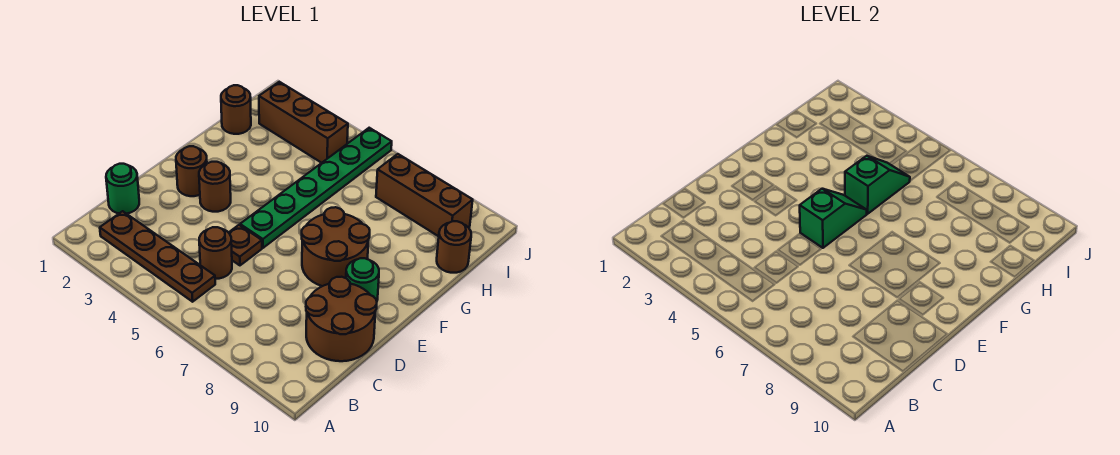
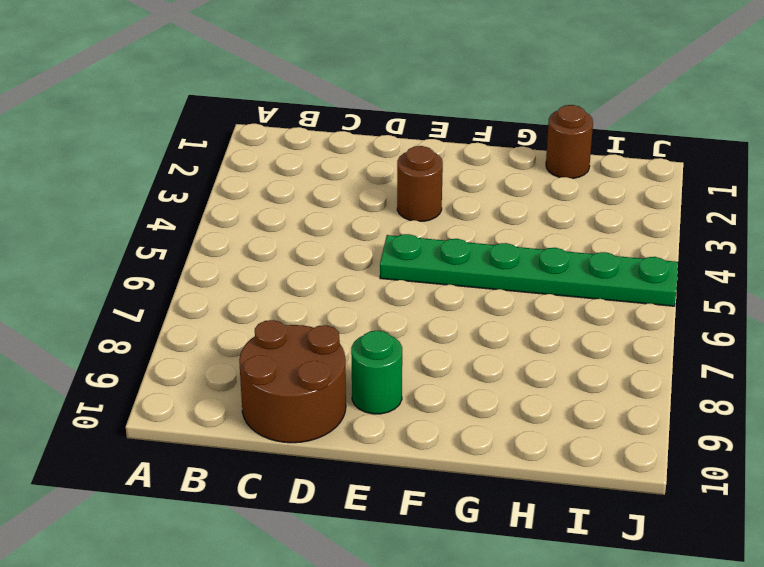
none -> brown plate B2:B5 level 1
none -> green round brick C1 level 1
none -> brown round brick C5 level 1

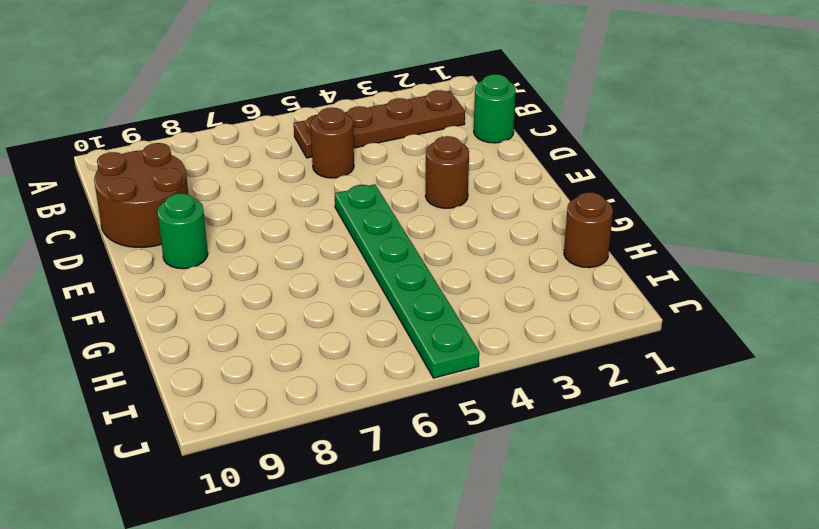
none -> brown plate D5 level 1
none -> brown round brick E2 level 1
none -> brown round brick E7:F8 level 1

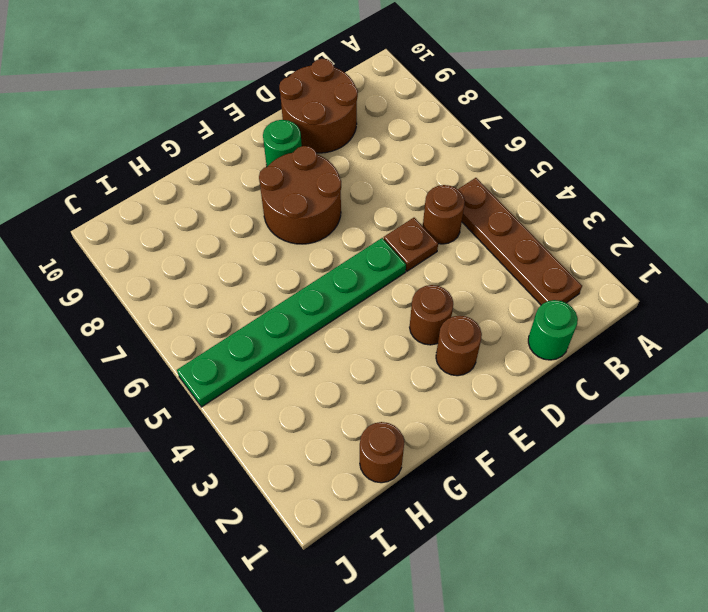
none -> brown round brick H10 level 1
none -> brown brick I2:I4 level 1
none -> brown brick I7:I9 level 1

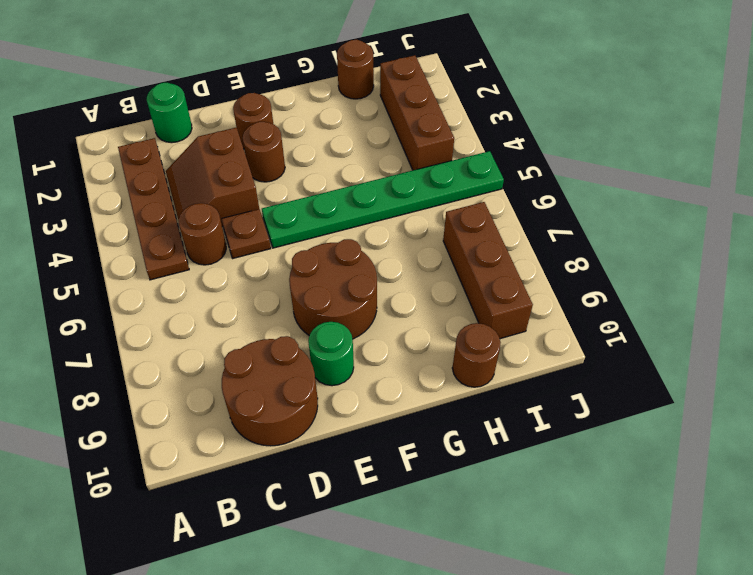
brown slope C3:D4 level 1 top D -> none
none -> green slope E5:F5 level 2 top E
none -> green slope G5:H5 level 2 top G

